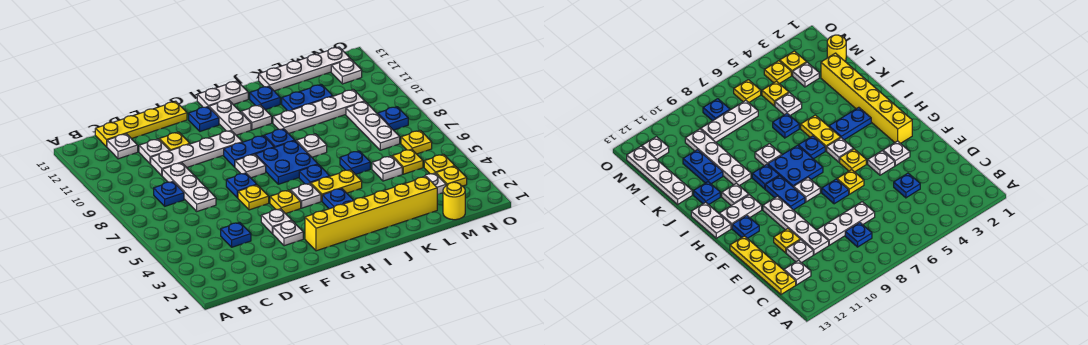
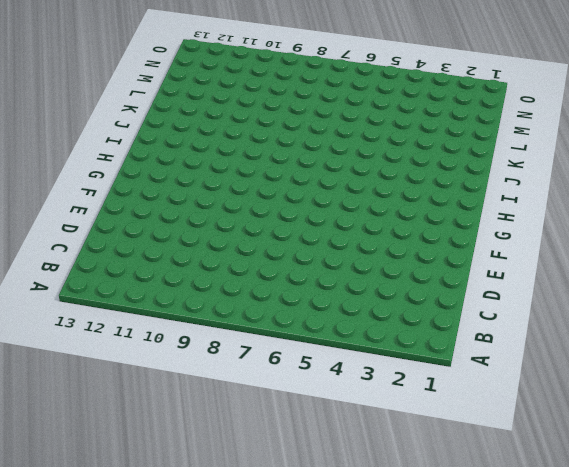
none -> blue plate C8 level 1
none -> white plate C12 level 1
none -> yellow plate C13:F13 level 1
none -> blue plate D4 level 1

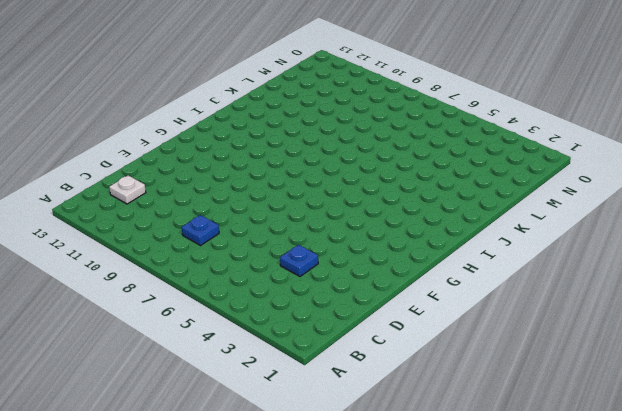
none -> yellow plate C13:F13 level 1
none -> white plate D7:D9 level 1
none -> white plate D10:G10 level 1
none -> white plate D11 level 1

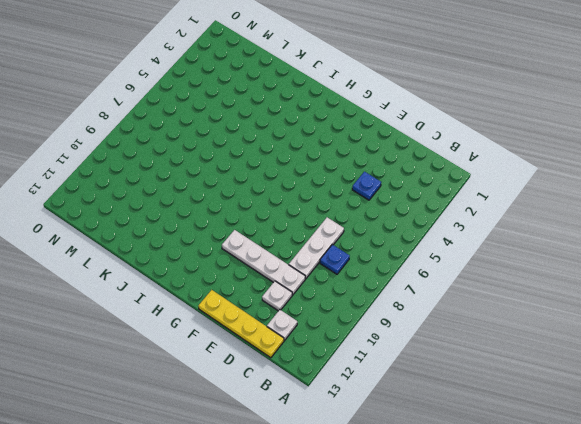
none -> yellow plate E11 level 1
none -> white plate F3 level 1
none -> white plate F4 level 1
none -> yellow plate F6 level 1

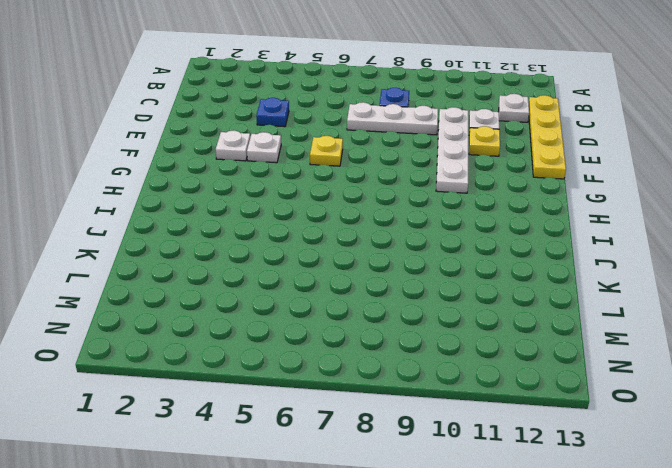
none -> blue plate F7 level 1
none -> yellow brick G2:L2 level 1
none -> yellow plate G5 level 1
none -> white plate G8 level 1

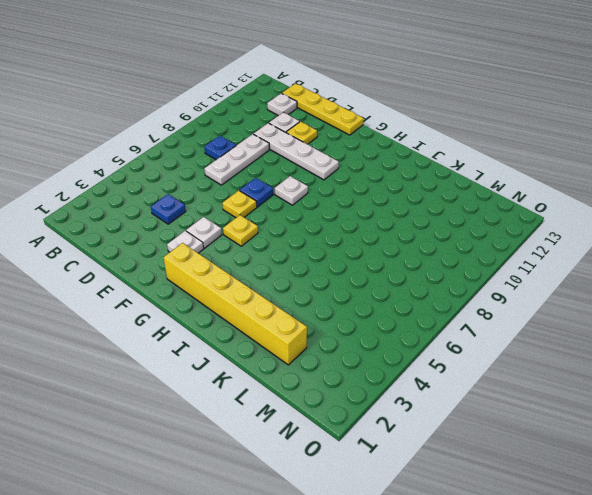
none -> blue plate G9:H9 level 1
none -> blue plate G12 level 1
none -> white plate H5 level 1
none -> blue plate H7:I8 level 1

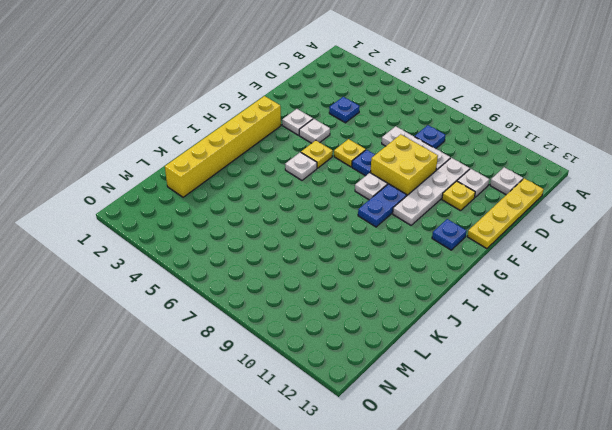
yellow brick E8:F9 level 1 -> none
none -> blue plate H7:I8 level 1
none -> white plate H11:H12 level 1
none -> white plate H13:I13 level 1
none -> blue plate I3:I4 level 1

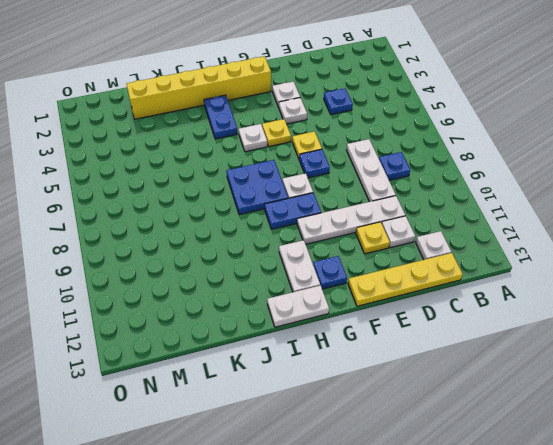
none -> yellow plate I5:J5 level 1
none -> blue plate I6 level 1
none -> blue plate I9 level 1
none -> white plate I11 level 1

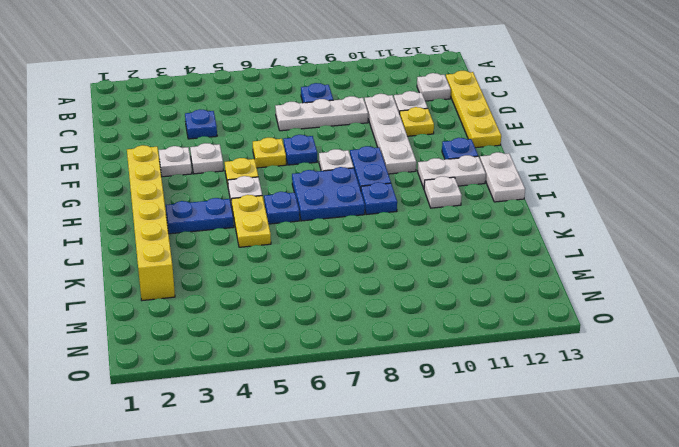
none -> white plate J8 level 1
none -> white plate J10:M10 level 1
none -> blue plate J12 level 1
none -> blue plate K6 level 1

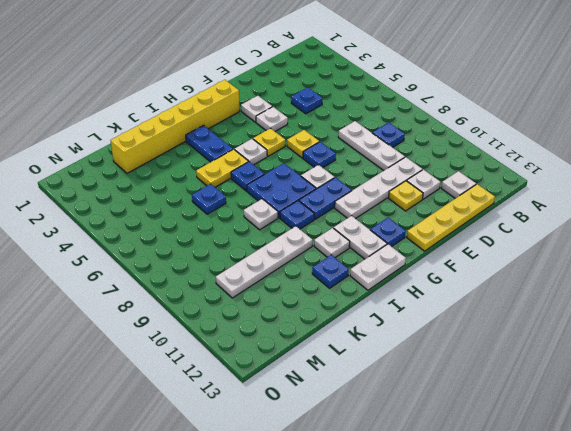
none -> blue plate K11:L11 level 1
none -> white plate K13:N13 level 1
none -> white plate L5 level 1
none -> yellow round brick M1 level 1

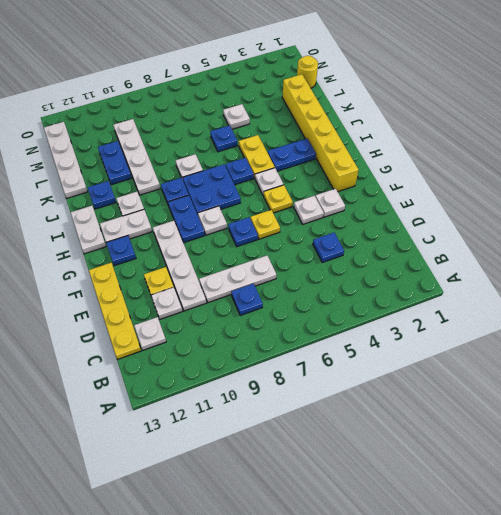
none -> white plate M3 level 1
none -> yellow plate M5 level 1
none -> white plate M7:M9 level 1
none -> yellow plate N3 level 1

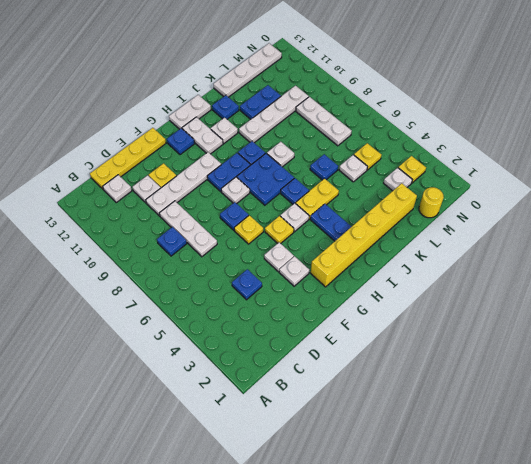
none -> yellow plate N4 level 1
none -> yellow plate N6 level 1
none -> blue plate N8 level 1
none -> white plate N12 level 1

